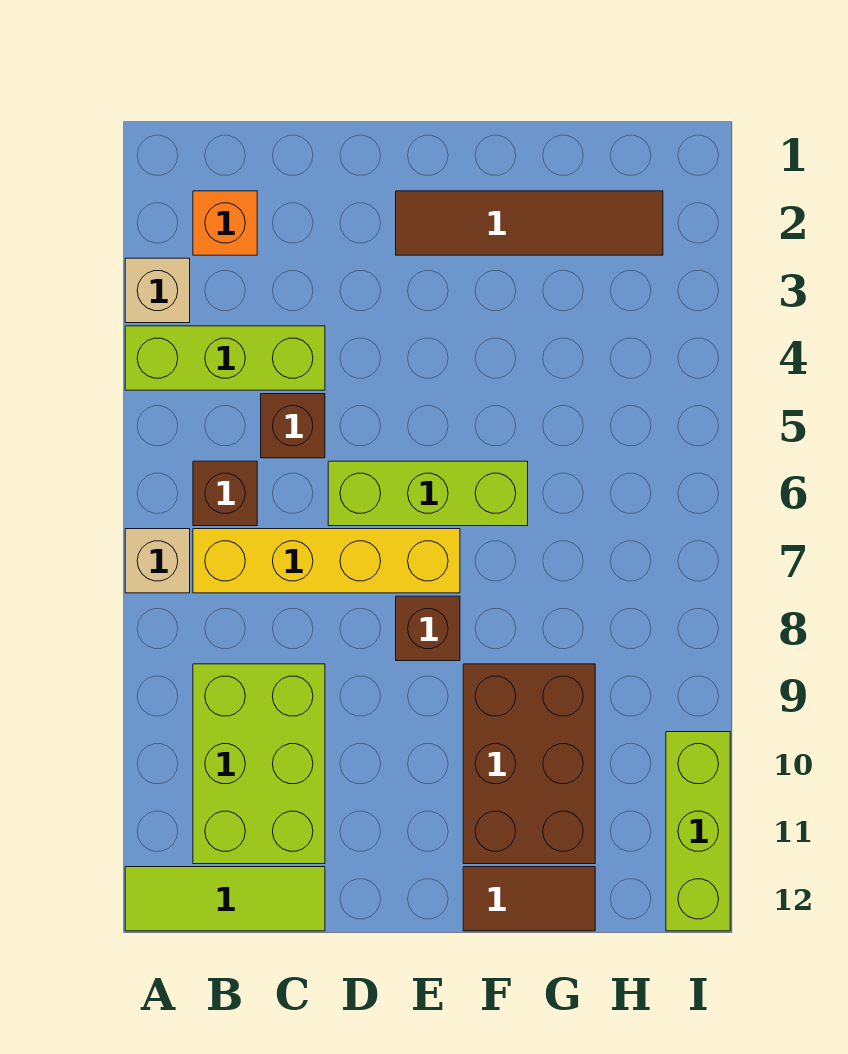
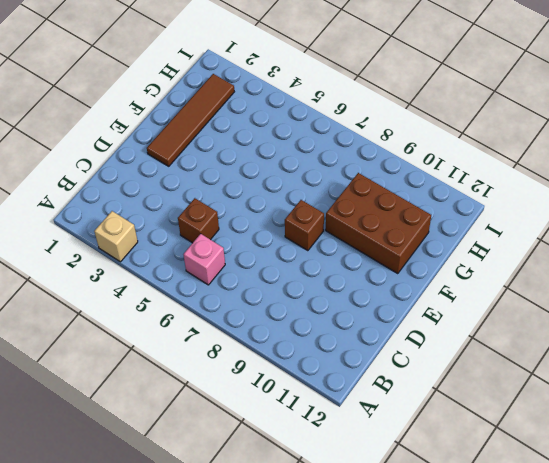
pink brick B6 level 1 -> brown brick B6 level 1
none -> lime brick A4:C4 level 1
none -> tan brick A7 level 1
none -> lime tile A12:C12 level 1

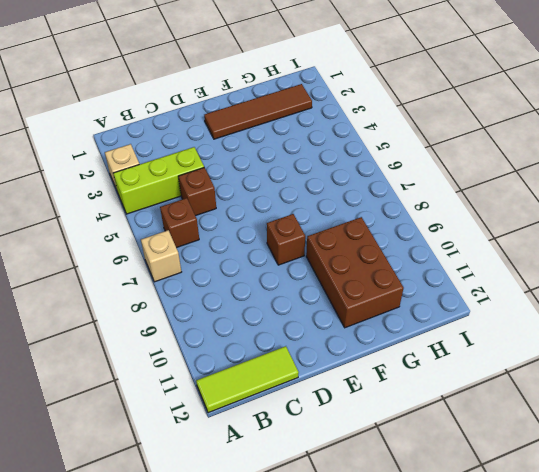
none -> orange brick B2 level 1
none -> yellow brick B7:E7 level 1
none -> lime brick B9:C11 level 1

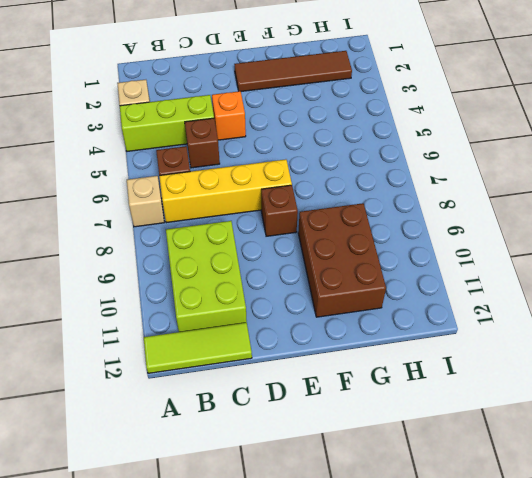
orange brick D4 level 1 -> orange brick B2 level 1
none -> lime brick D6:F6 level 1
none -> brown tile F12:G12 level 1
none -> lime brick I10:I12 level 1

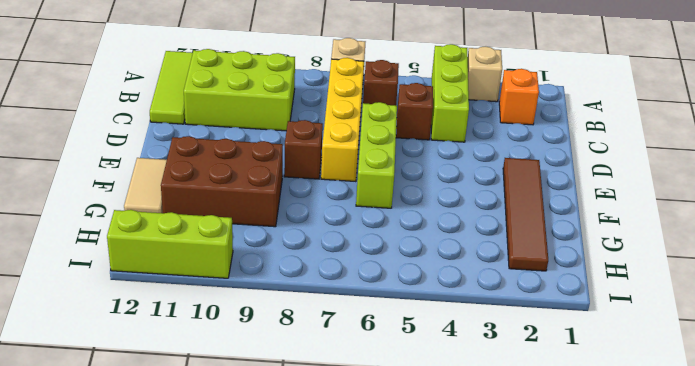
tan tile F12:G12 level 1 -> brown tile F12:G12 level 1

